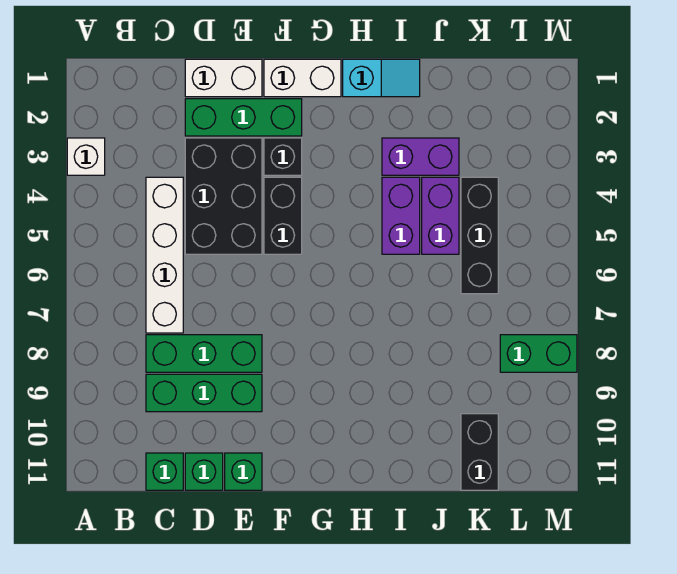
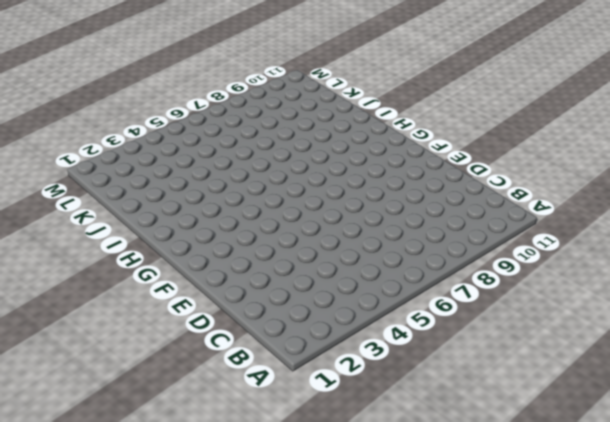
none -> white brick A3 level 1
none -> white brick C4:C7 level 1
none -> green brick C8:E8 level 1

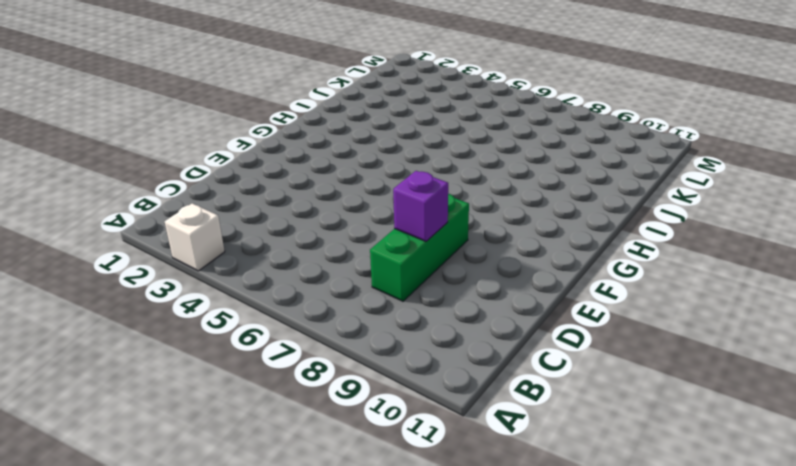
purple brick D8 level 2 -> none
none -> white brick C4:C7 level 1
none -> green brick C9:E9 level 1
none -> green brick C11 level 1

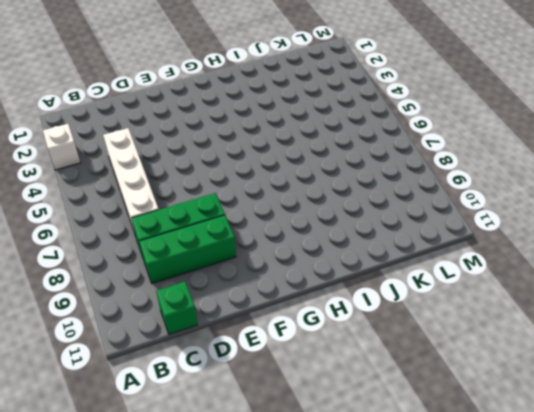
none -> white brick D1:E1 level 1
none -> green brick D2:F2 level 1
none -> black brick D3:E5 level 1

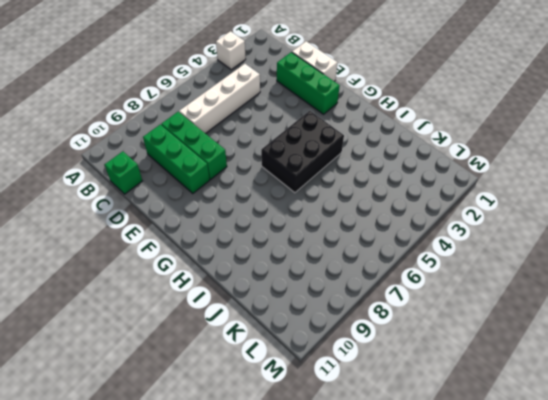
black brick G4:H6 level 1 -> black brick D3:E5 level 1
none -> green brick D11 level 1
none -> green brick E11 level 1
none -> white brick F1:G1 level 1

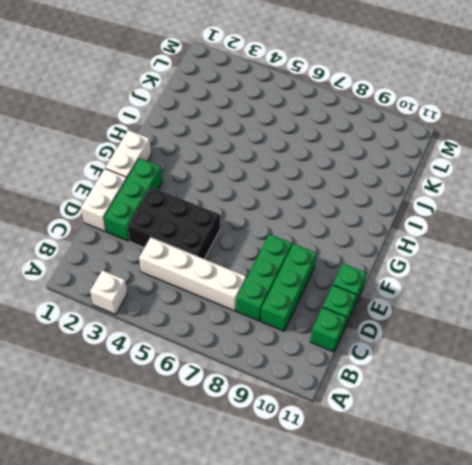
none -> black brick F3 level 1
none -> black brick F4:F5 level 1
none -> cyan slope H1:I1 level 1 top H

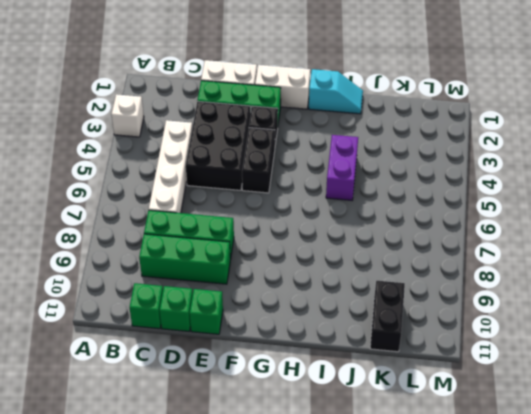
none -> purple brick I3:J3 level 1
none -> purple brick J4:J5 level 1
none -> black brick K4:K6 level 1

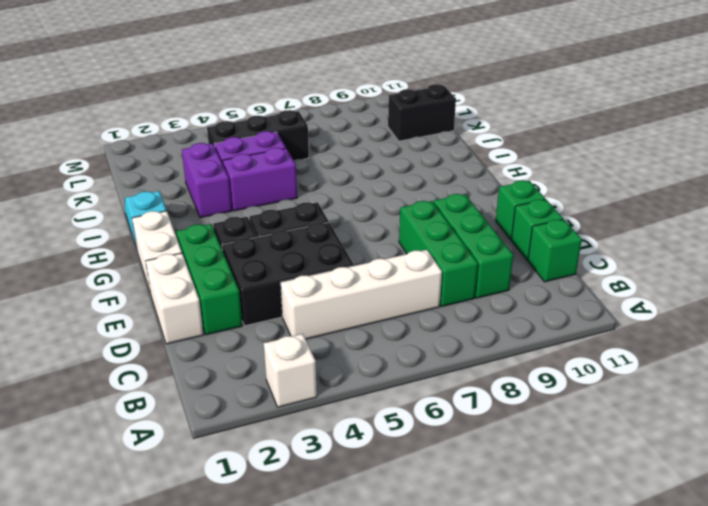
none -> green brick L8:M8 level 1

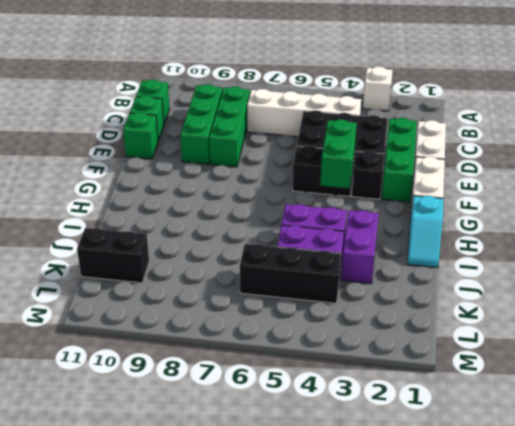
green brick F4:G4 level 2 -> green brick L8:M8 level 1

